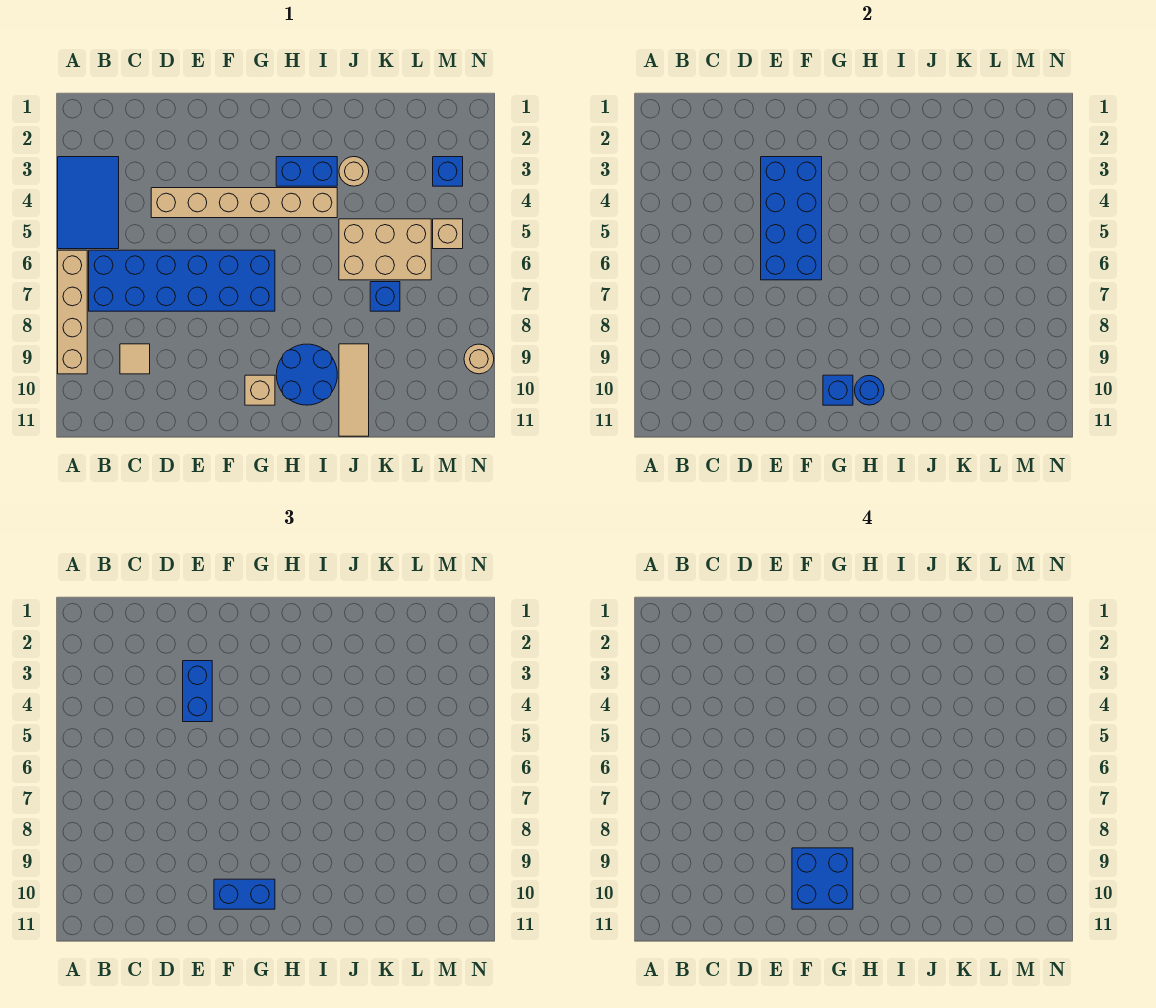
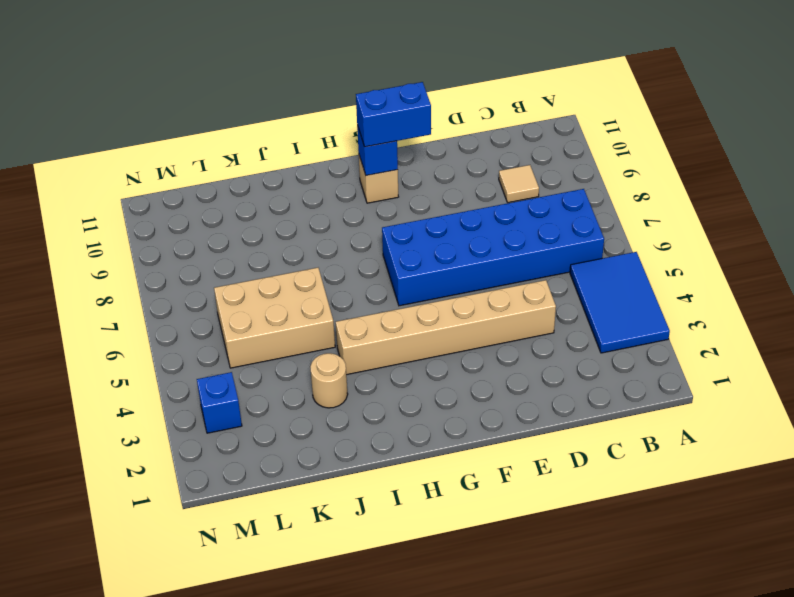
none -> tan brick A6:A9 level 1
none -> blue brick H3:I3 level 1
none -> blue round brick H9:I10 level 1

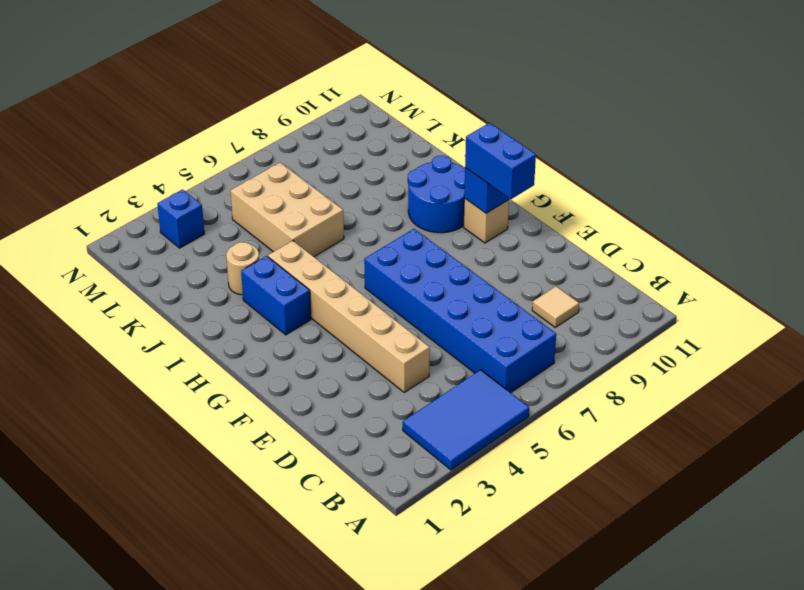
none -> tan brick A6:A9 level 1
none -> tan tile J9:J11 level 1
none -> blue brick K7 level 1

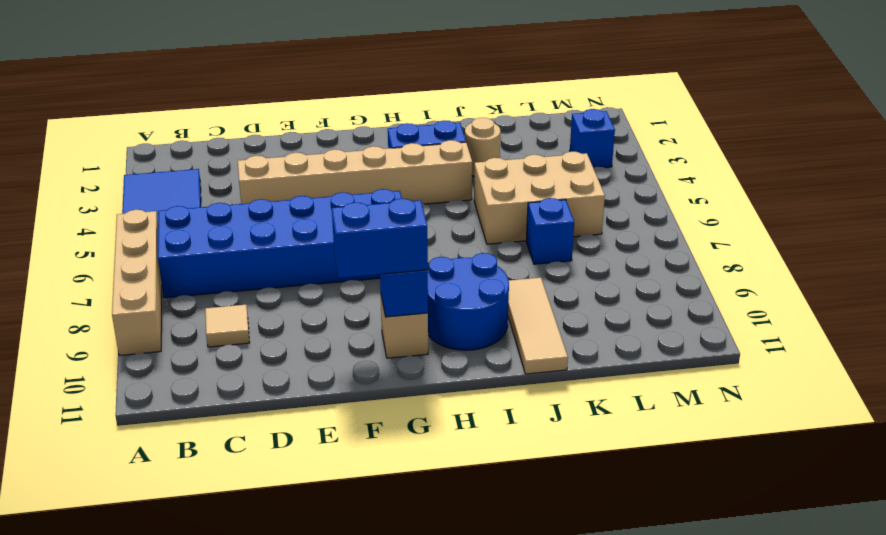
none -> tan brick M5 level 1
none -> tan round brick N9 level 1
none -> blue brick E3:F6 level 2

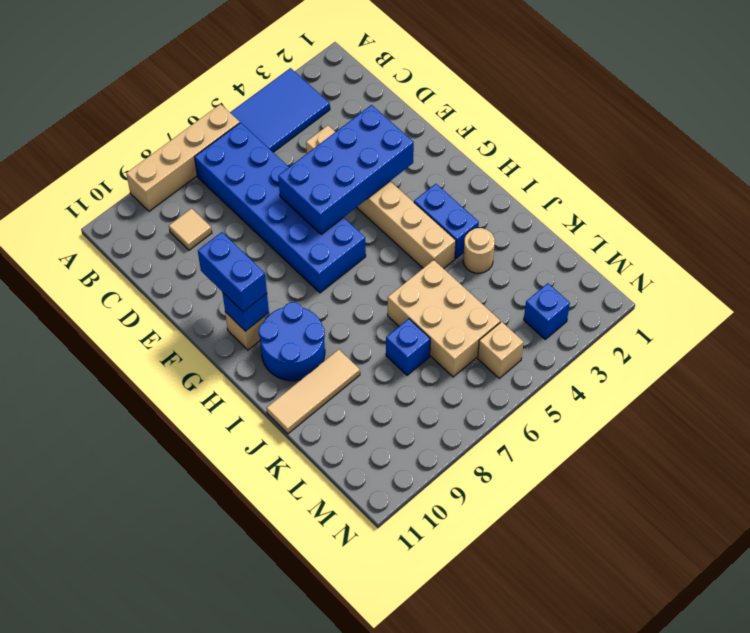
none -> tan round brick N9 level 1
none -> blue round brick H10 level 2
none -> blue brick E3:E4 level 3

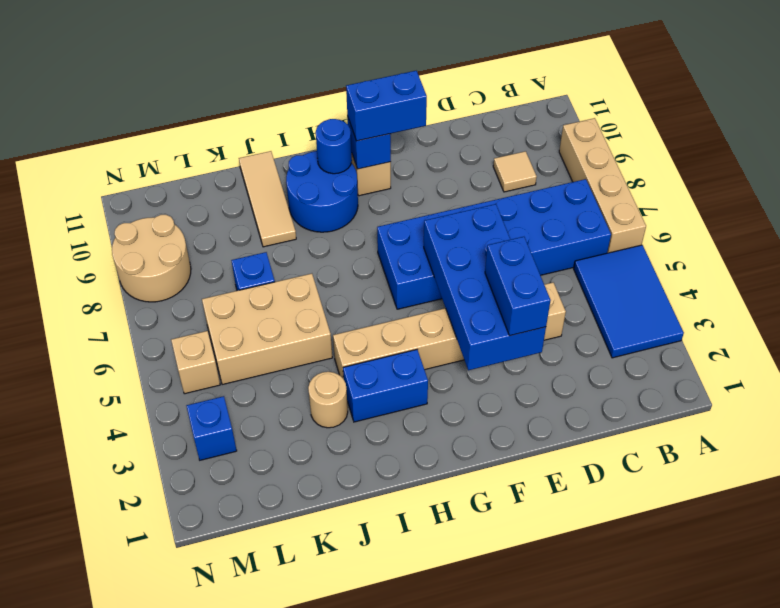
tan round brick M8:N9 level 1 -> tan round brick N9 level 1
none -> blue brick F9:G10 level 4

